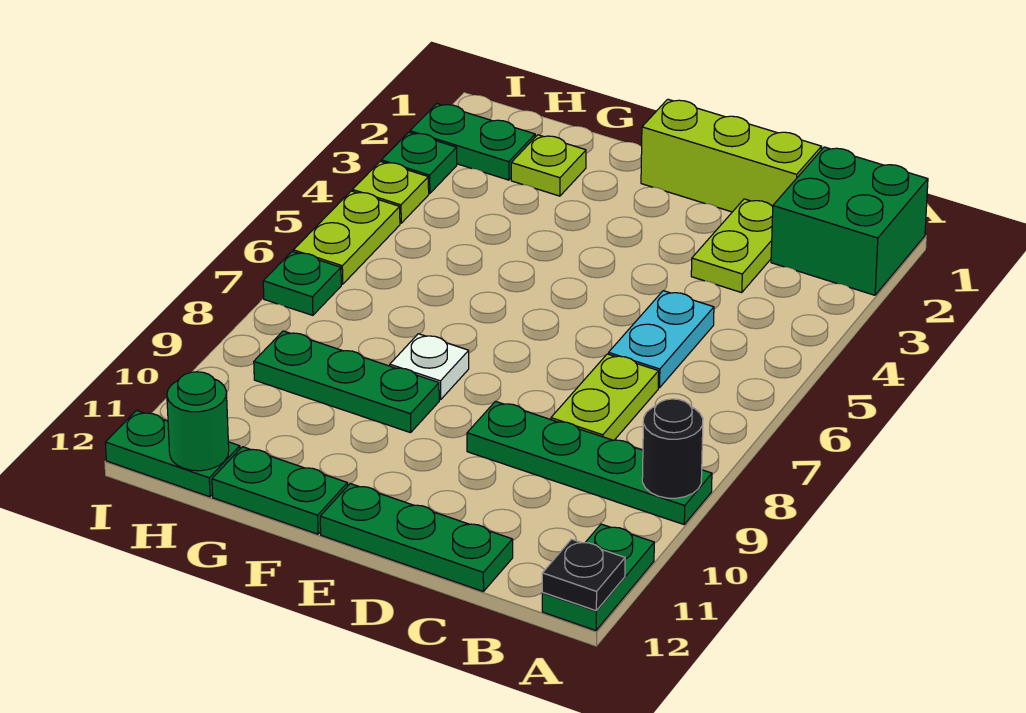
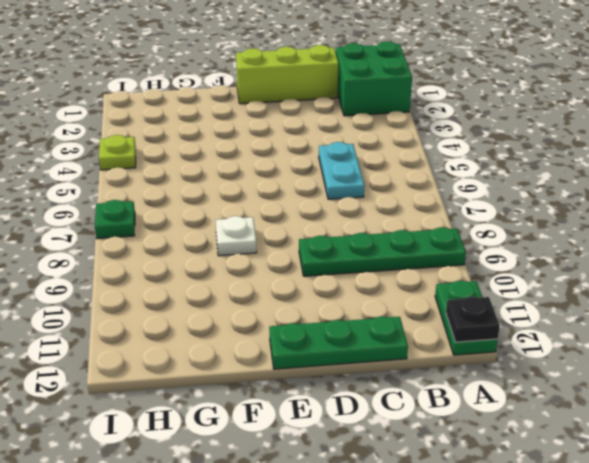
none -> lime plate C2:C3 level 1
none -> lime plate C7:C8 level 1
none -> green plate F9:H9 level 1

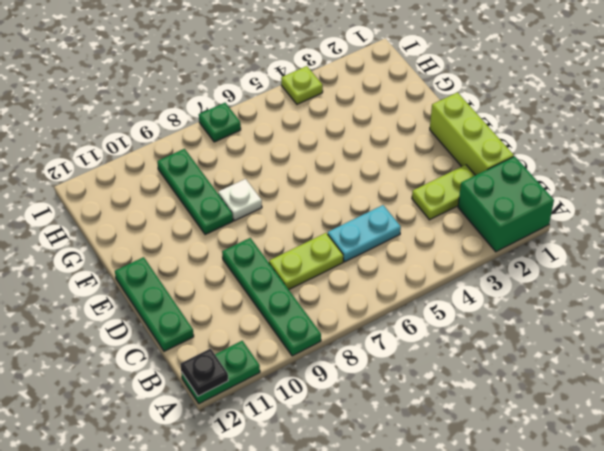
none -> green plate F12:G12 level 1
none -> lime plate G2 level 1
none -> green plate H2:I2 level 1

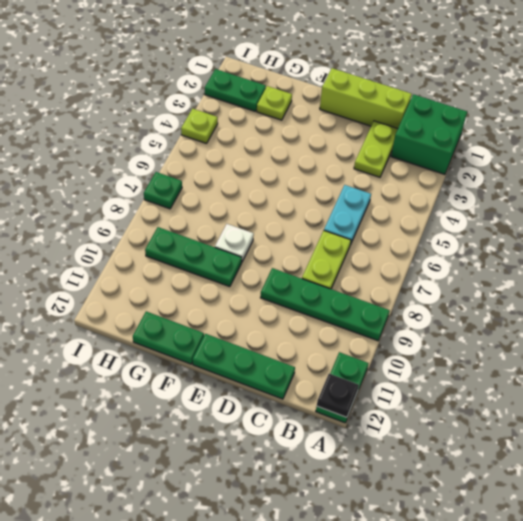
none -> green plate H12:I12 level 1
none -> green plate I3 level 1
none -> lime plate I5:I6 level 1

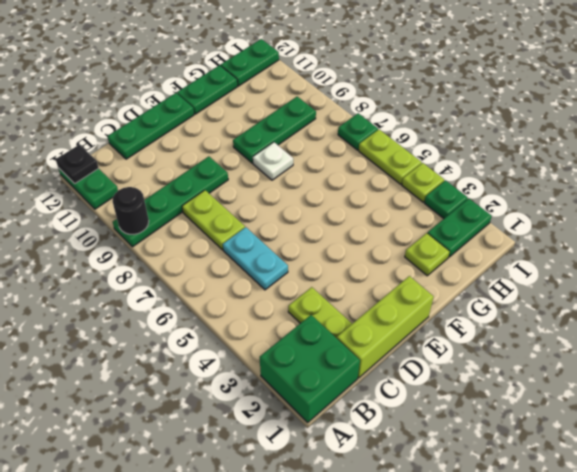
none -> green round brick H12 level 2

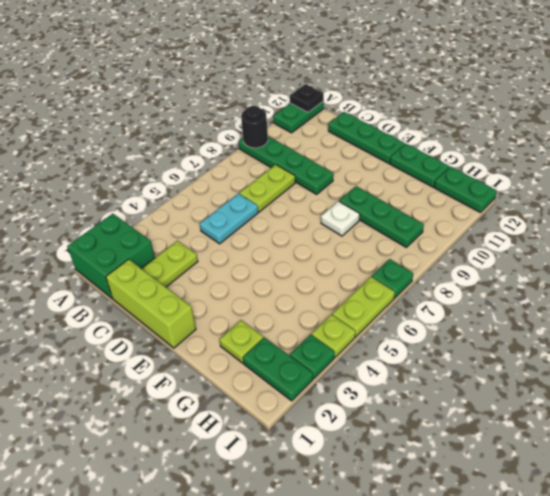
none -> green round brick H12 level 2

